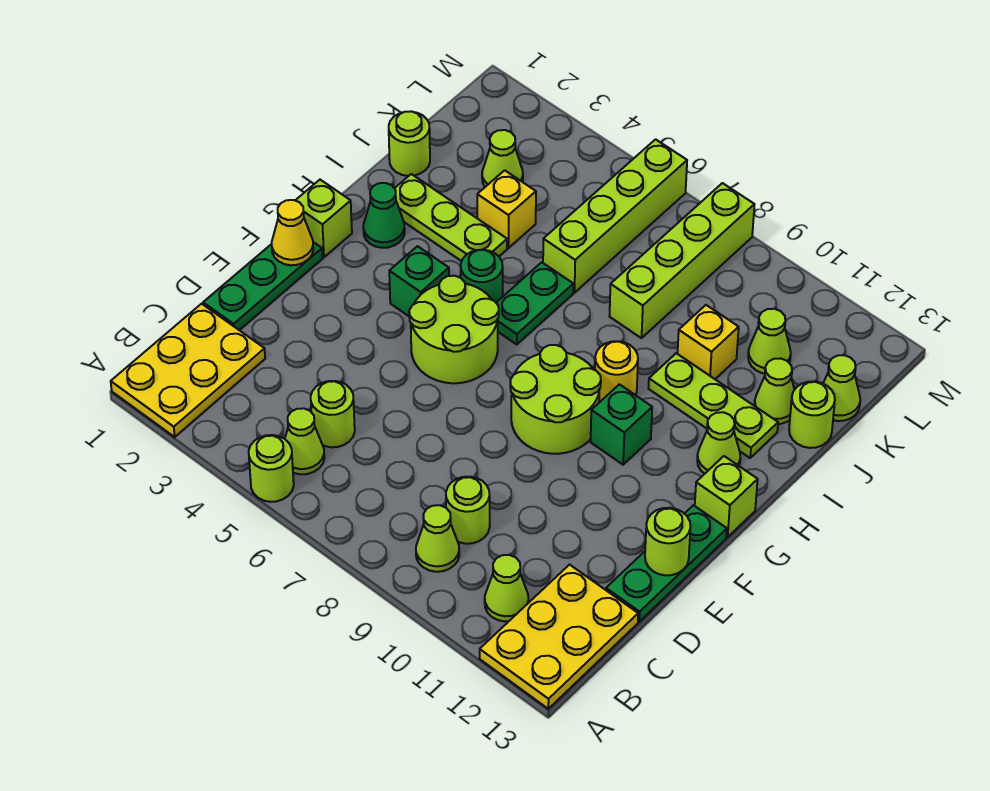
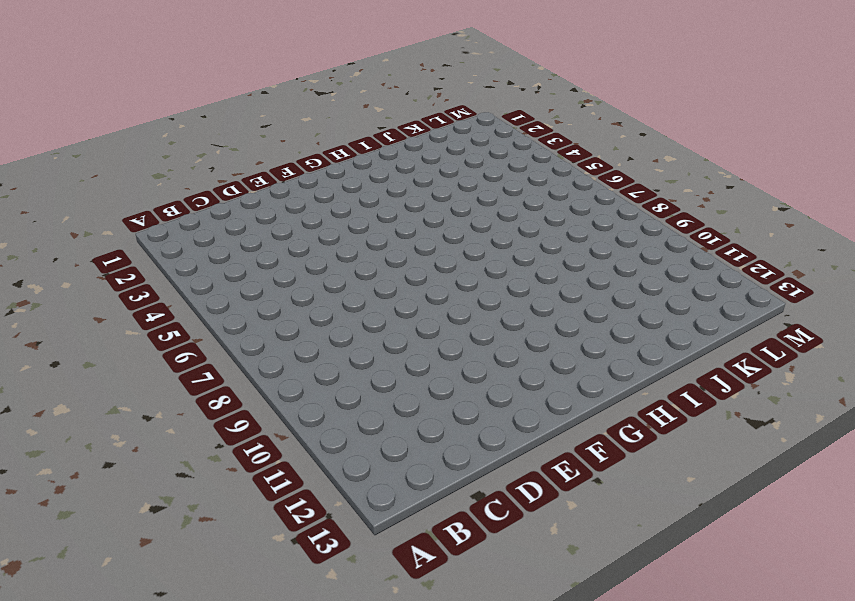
none -> yellow plate A1:C2 level 1
none -> lime round brick A5 level 1
none -> yellow plate A12:C13 level 1
none -> lime cone B5 level 1

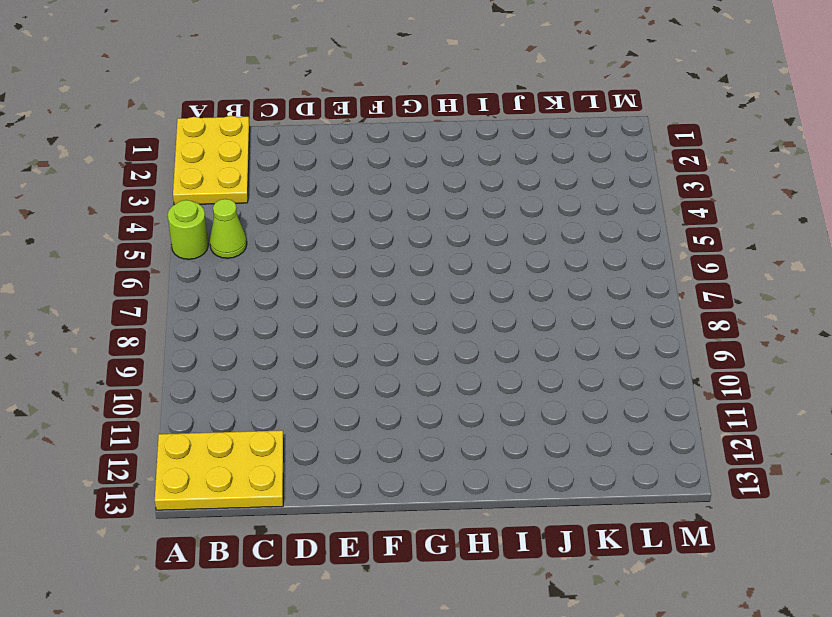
yellow plate A1:B3 level 1 -> yellow plate A1:C2 level 1
none -> lime cone B9 level 1
none -> lime cone B11 level 1
none -> lime round brick C5 level 1
none -> lime round brick C9 level 1

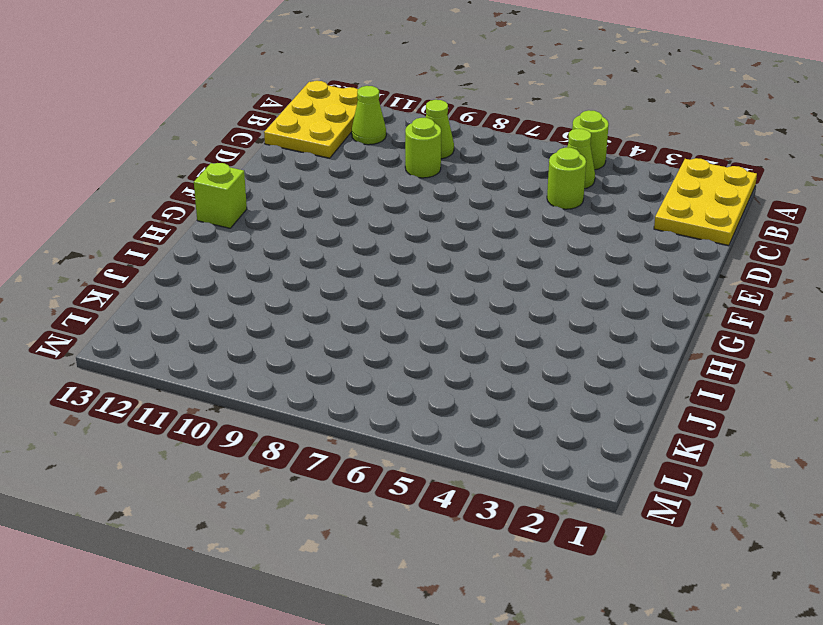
none -> green plate D1:F1 level 1
none -> green plate D13:F13 level 1
none -> lime round brick F5:G6 level 1
none -> lime round brick F8:G9 level 1

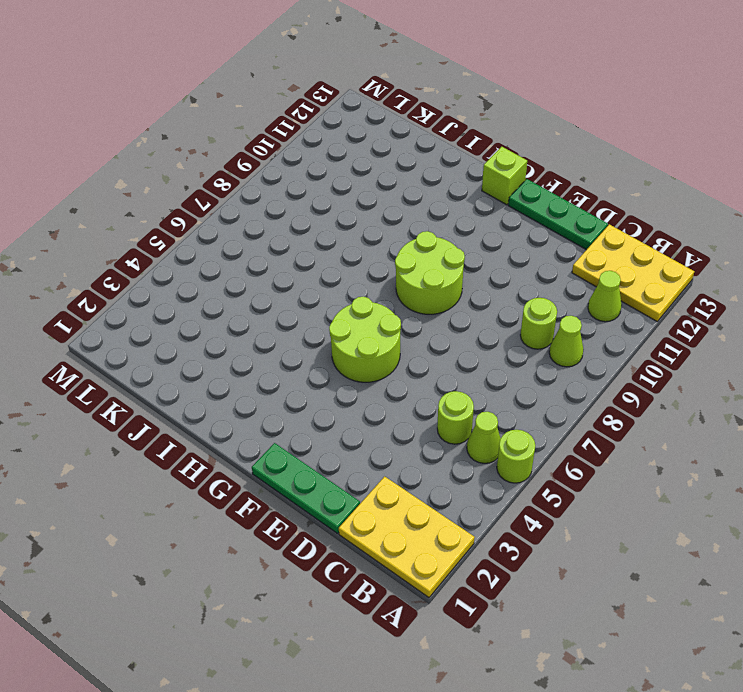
none -> lime brick G1 level 1
none -> green brick G4 level 1
none -> green brick G10 level 1
none -> green cone H2 level 1

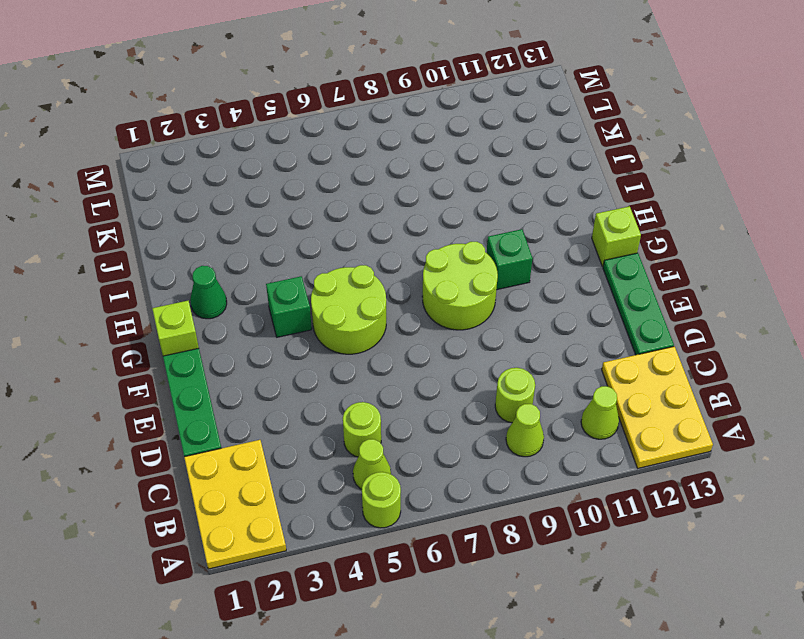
none -> green round brick H5 level 1
none -> green plate H6:I6 level 1
none -> yellow round brick H9 level 1
none -> lime cone H12 level 1

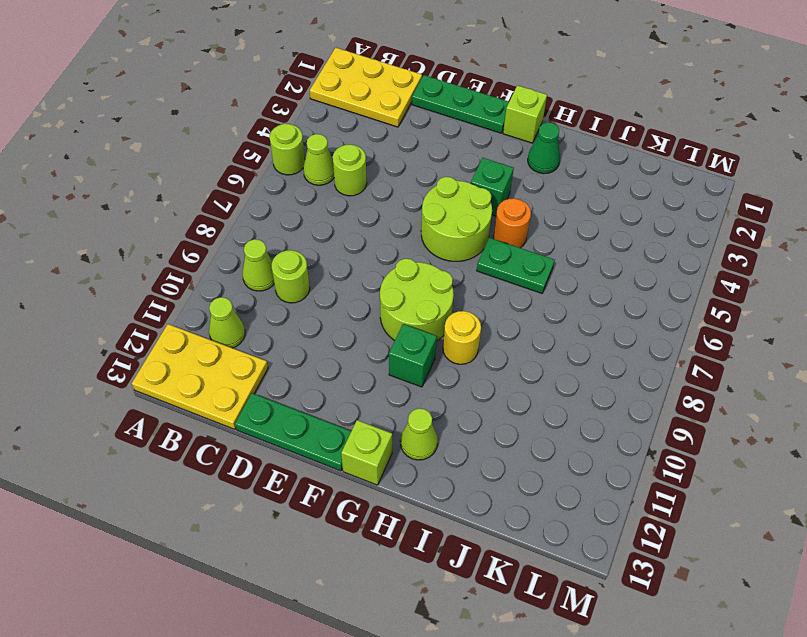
orange round brick H5 level 1 -> green round brick H5 level 1
none -> lime plate I2:I4 level 1
none -> lime plate I10:I12 level 1
none -> lime round brick J1 level 1
none -> yellow brick J4 level 1

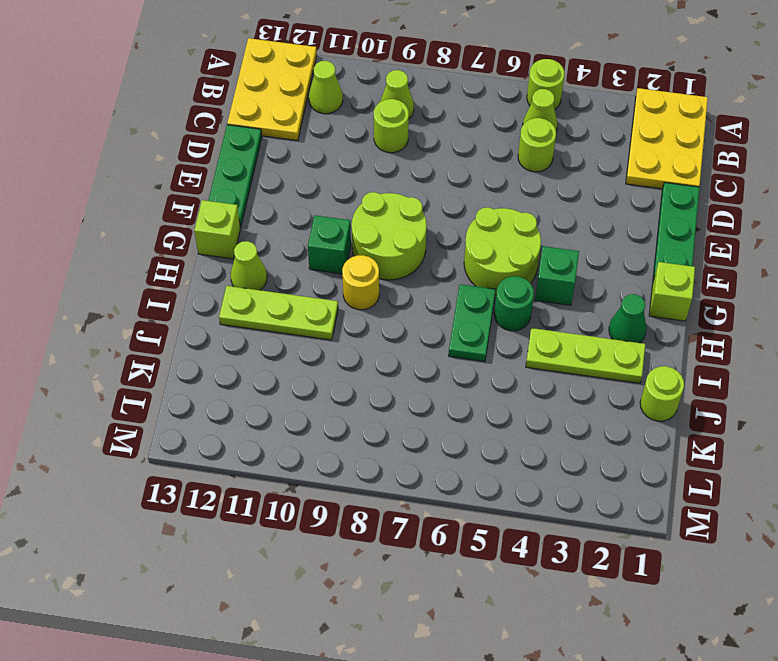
none -> yellow brick J4 level 1
none -> lime brick J6:M6 level 1
none -> lime brick J8:M8 level 1
none -> yellow brick J10 level 1

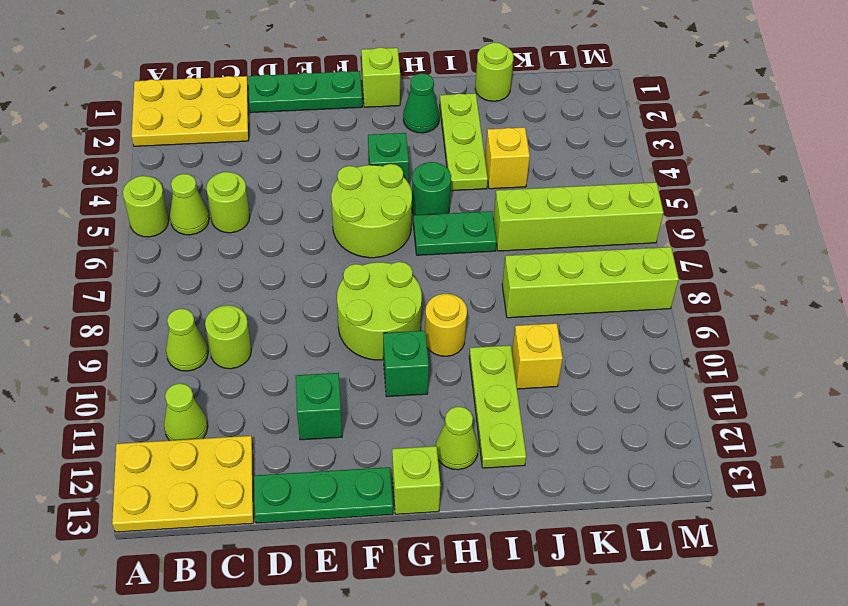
green brick E11 level 1 -> none
none -> lime cone J12 level 1
none -> lime round brick J13 level 1
none -> lime cone K3 level 1
none -> lime cone K11 level 1

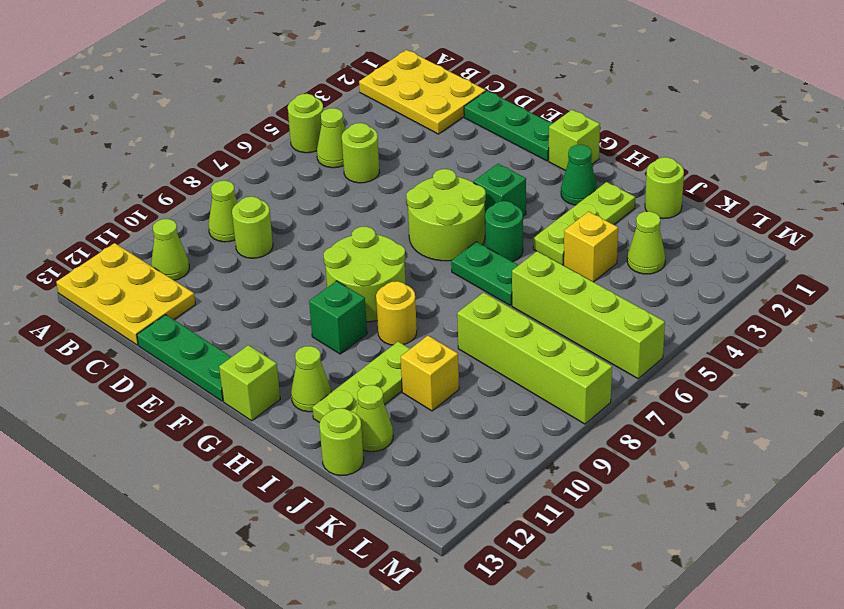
none -> lime cone K11 level 1
none -> lime cone K13 level 1
none -> lime round brick E13 level 2
none -> yellow cone F1 level 2

